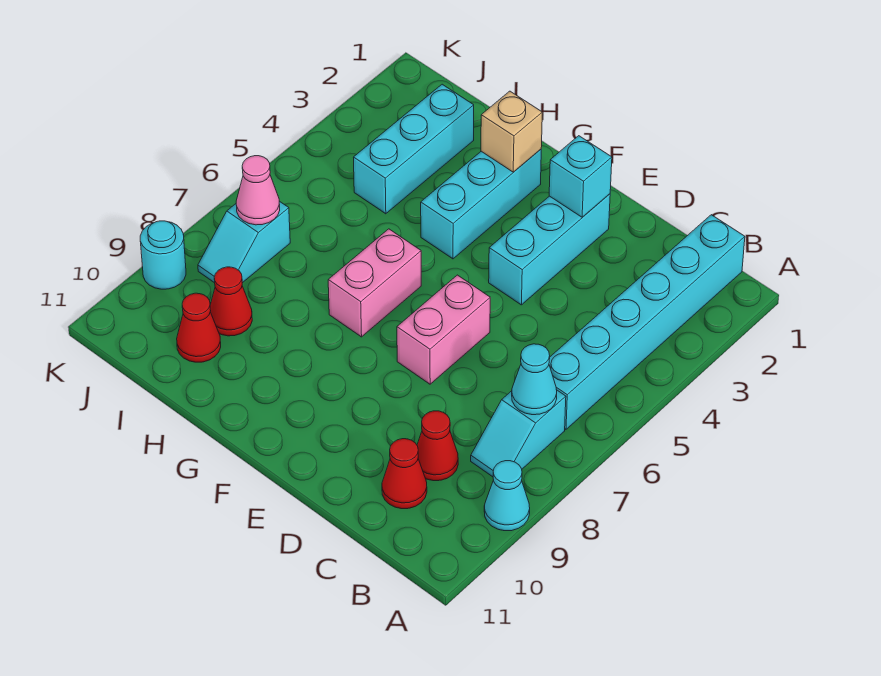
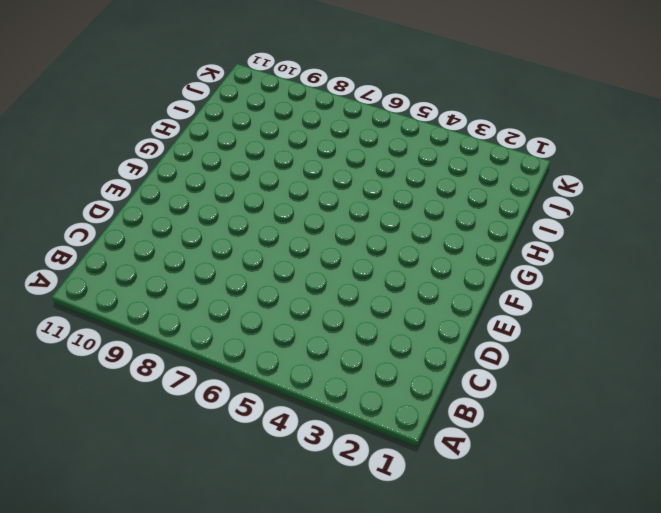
none -> cyan cone A9 level 1
none -> cyan brick B1:B6 level 1
none -> cyan slope B7:B8 level 1 top 7

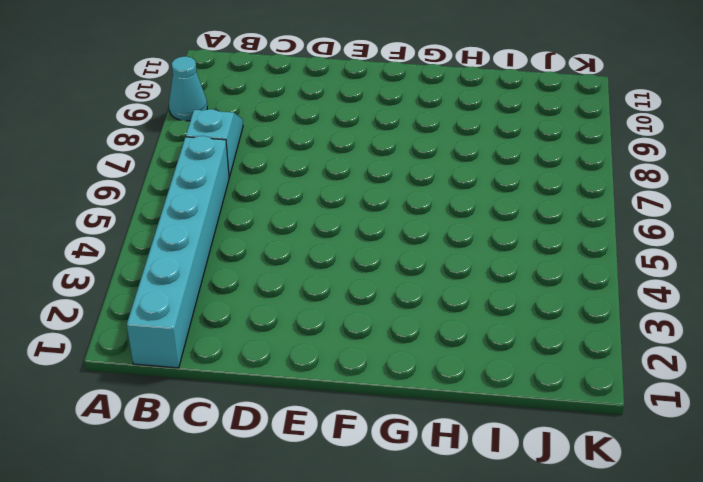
none -> red cone C9 level 1
none -> red cone C10 level 1
none -> cyan brick E2:E4 level 1

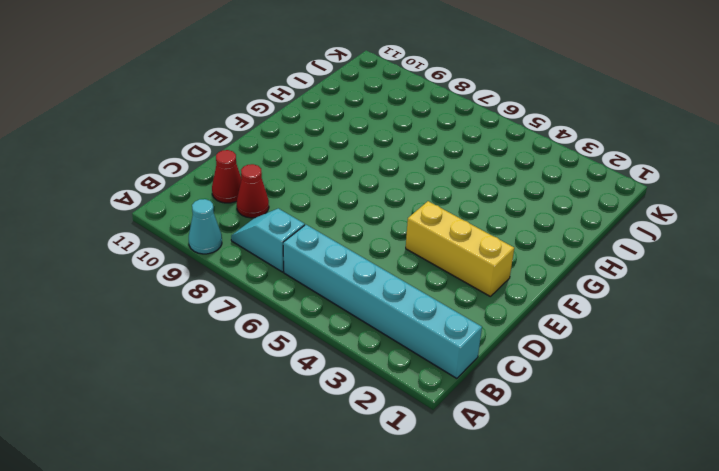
yellow brick E2:E4 level 1 -> cyan brick E2:E4 level 1
none -> pink brick E6:E7 level 1
none -> cyan brick G2:G4 level 1
none -> pink brick G6:G7 level 1

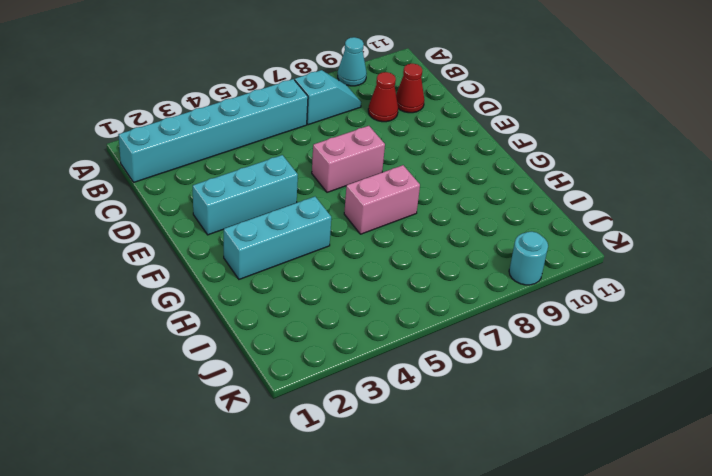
none -> cyan brick I2:I4 level 1
none -> red cone I9 level 1
none -> red cone I10 level 1

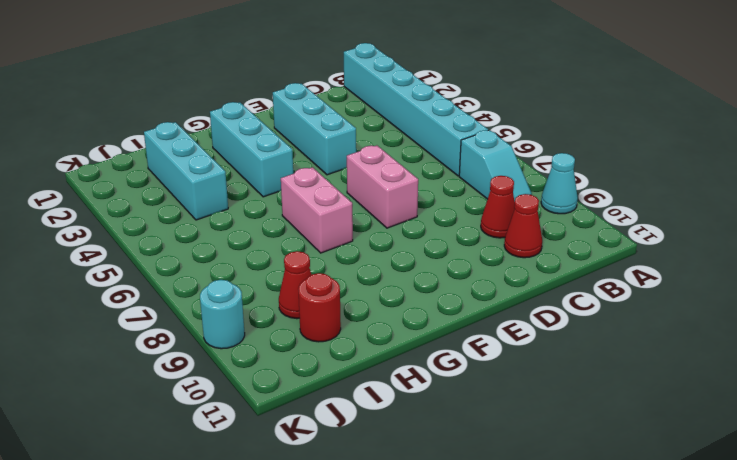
red round brick I10 level 1 -> red cone I10 level 1
none -> cyan slope J7:J8 level 1 top 7
none -> cyan cone B7 level 2
none -> cyan brick E2 level 2

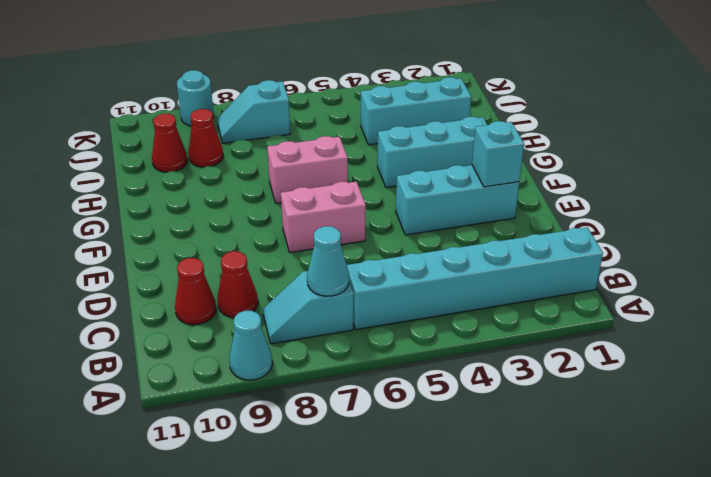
none -> tan brick G2 level 2
none -> pink cone J7 level 2

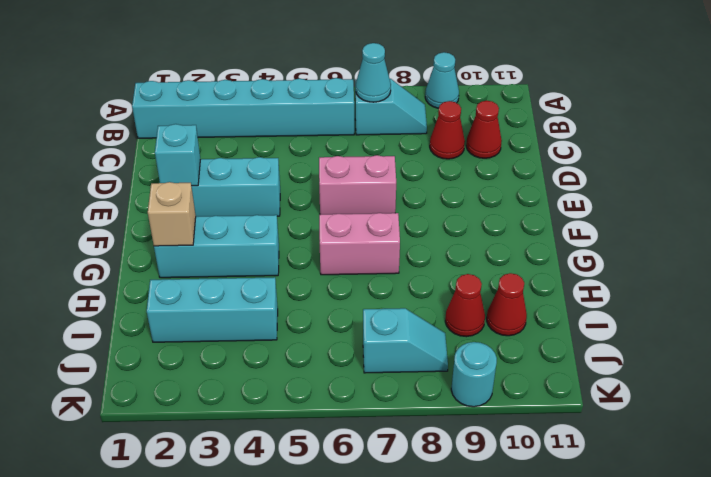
none -> pink cone J7 level 2

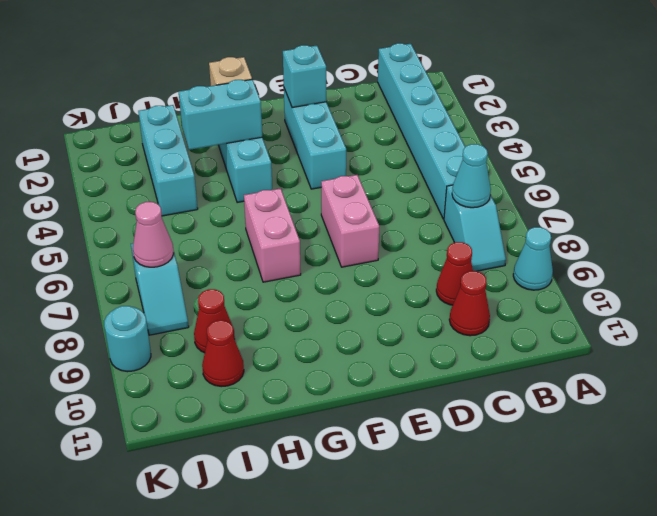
cyan brick G3:H3 level 2 -> none

